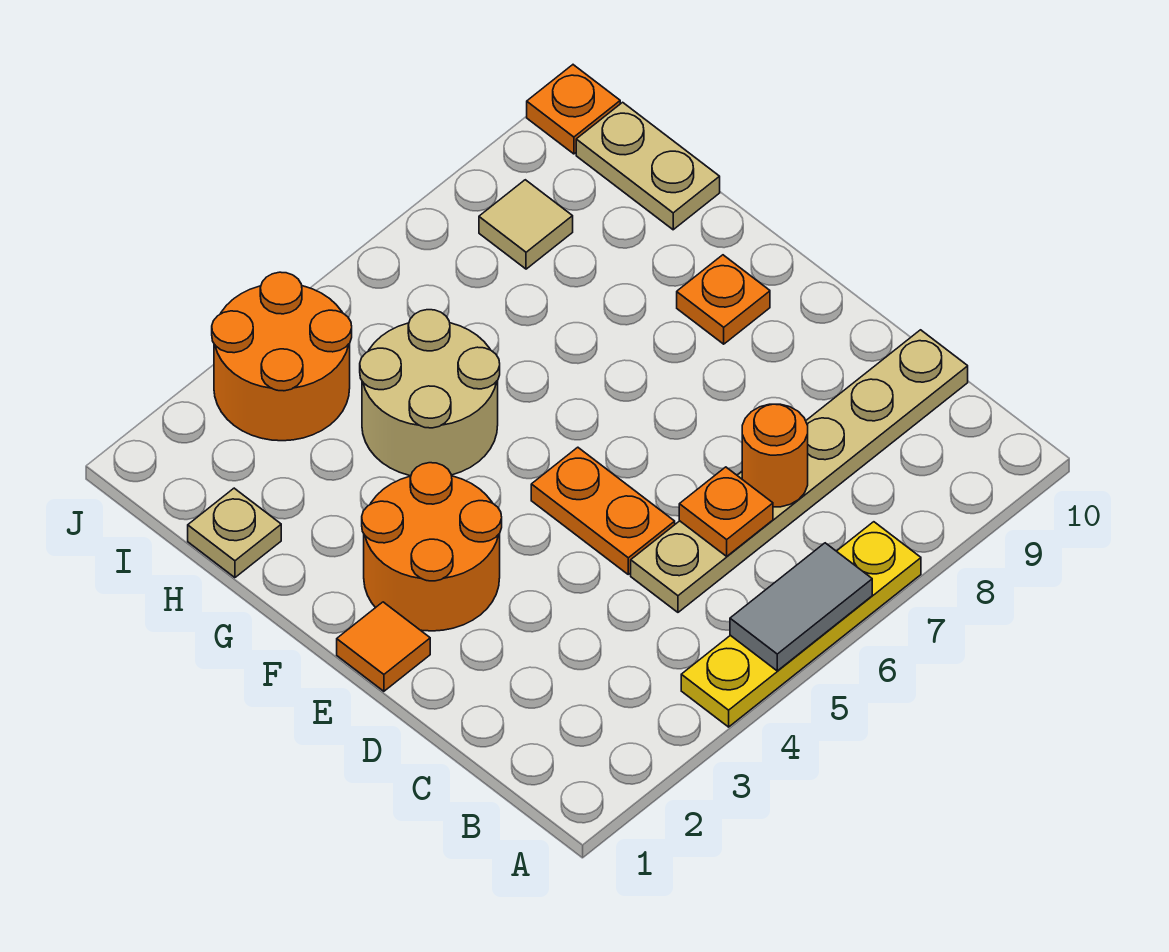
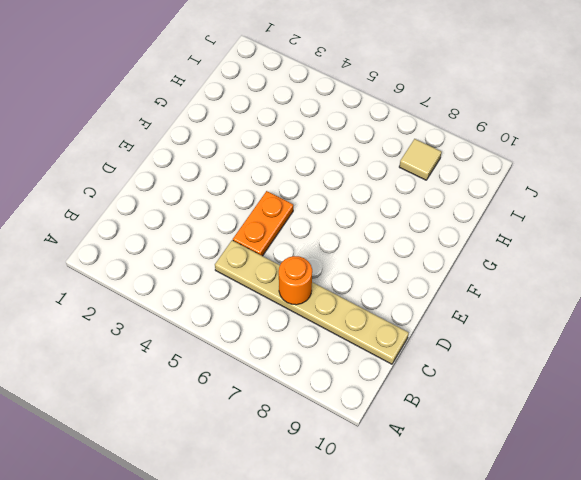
none -> yellow plate A4:A7 level 1
none -> orange tile E1 level 1
none -> orange round brick E2:F3 level 1

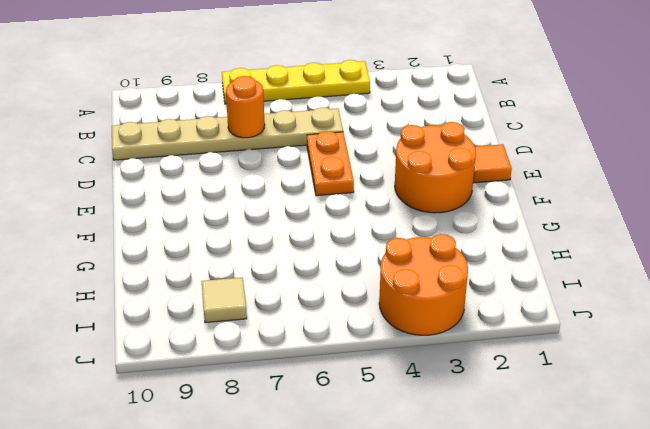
none -> orange plate F9 level 1
none -> tan round brick G4:H5 level 1
none -> tan plate H1 level 1

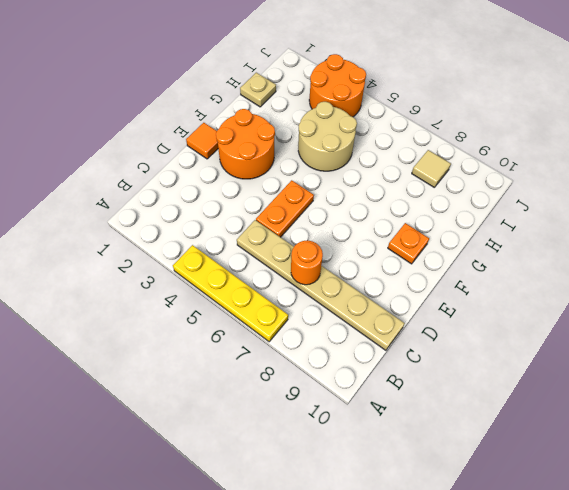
none -> tan plate H10:I10 level 1
none -> orange plate J10 level 1
none -> grey tile A5:A6 level 2

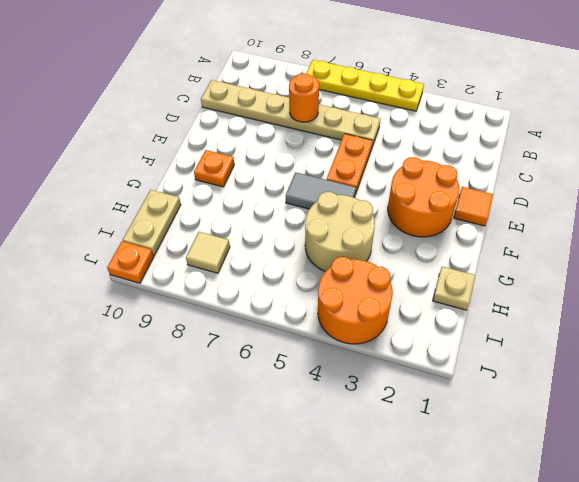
grey tile F5:F6 level 1 -> grey tile A5:A6 level 2
none -> orange plate C6 level 2

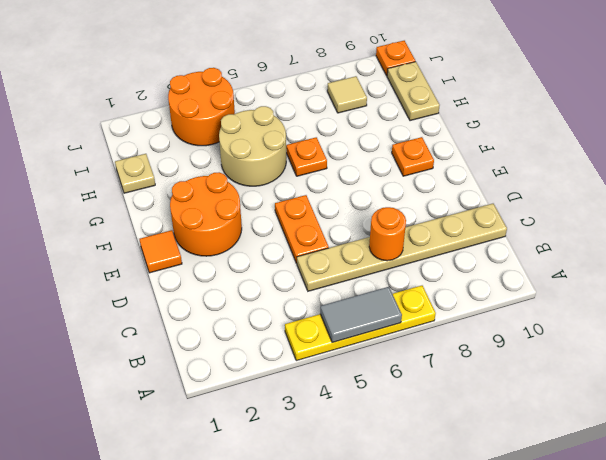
orange plate G6 level 1 -> orange plate C6 level 2

